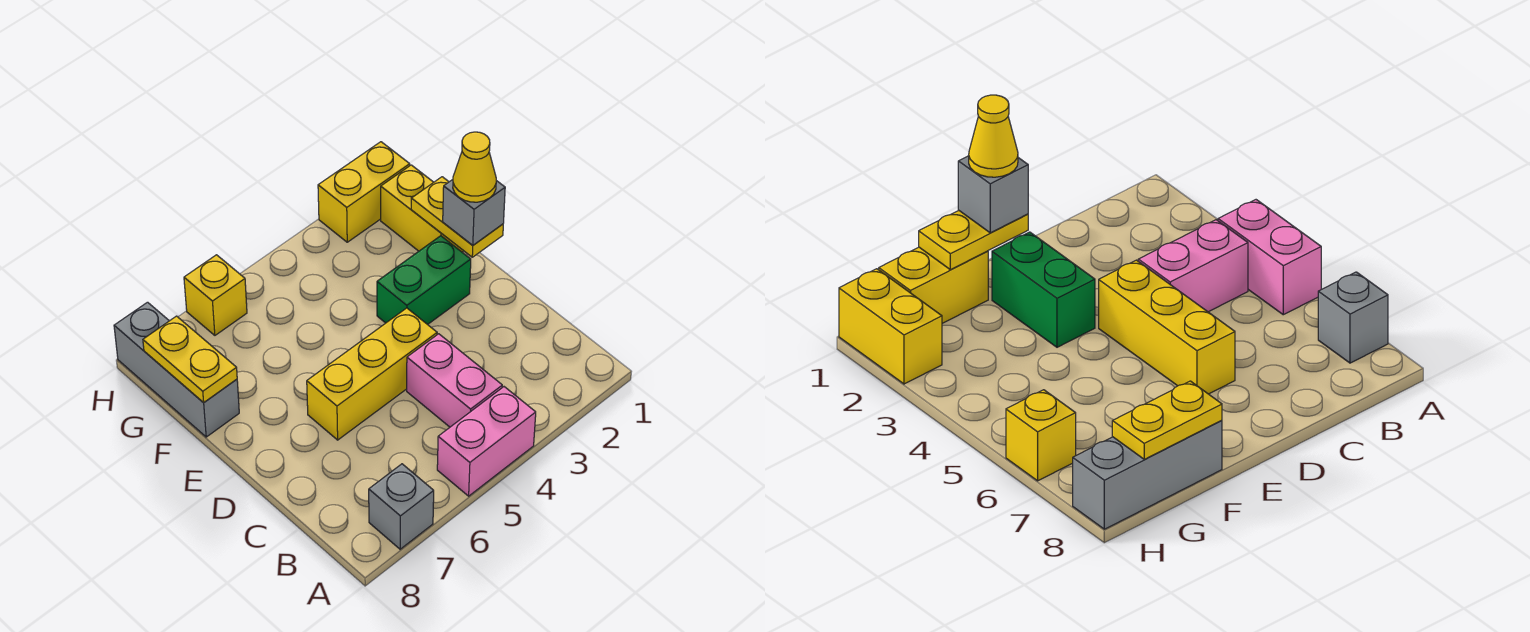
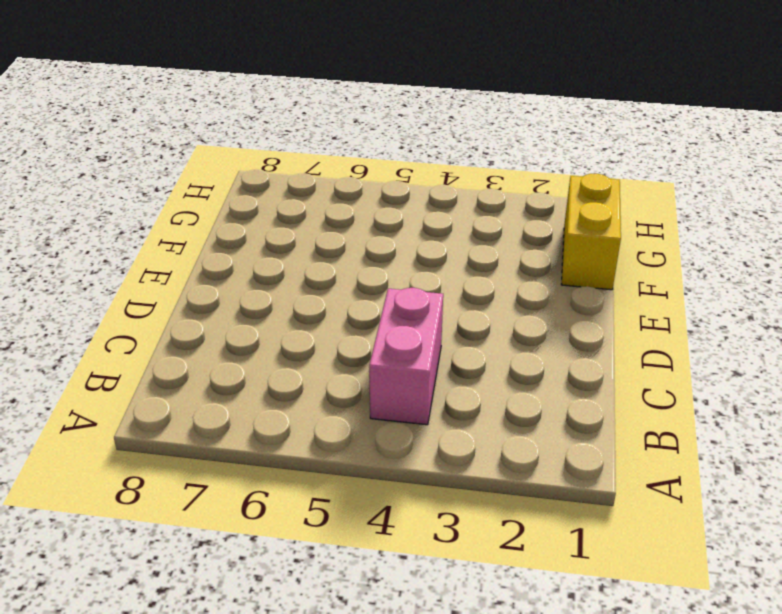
none -> pink brick A4:A5 level 1
none -> grey brick A7 level 1
none -> yellow brick D4:D6 level 1

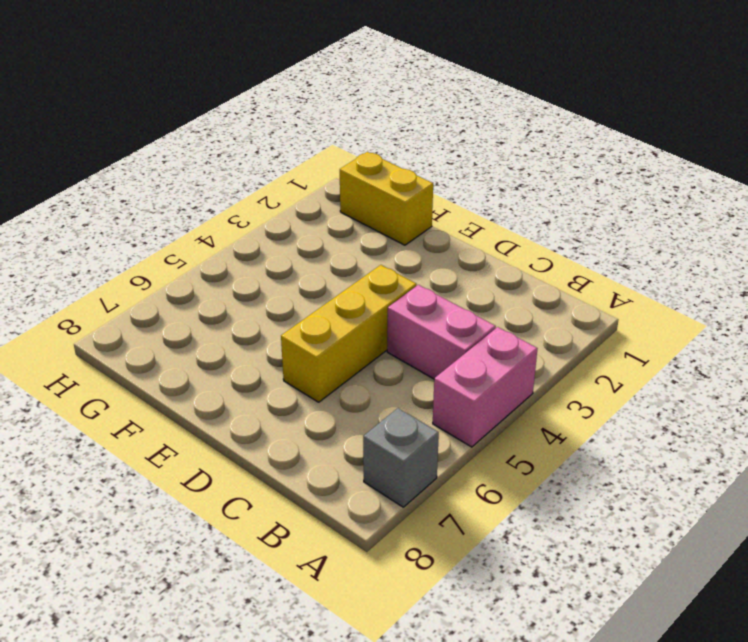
none -> green brick E2:E3 level 1
none -> grey brick F8:H8 level 1
none -> yellow brick H1:H2 level 1

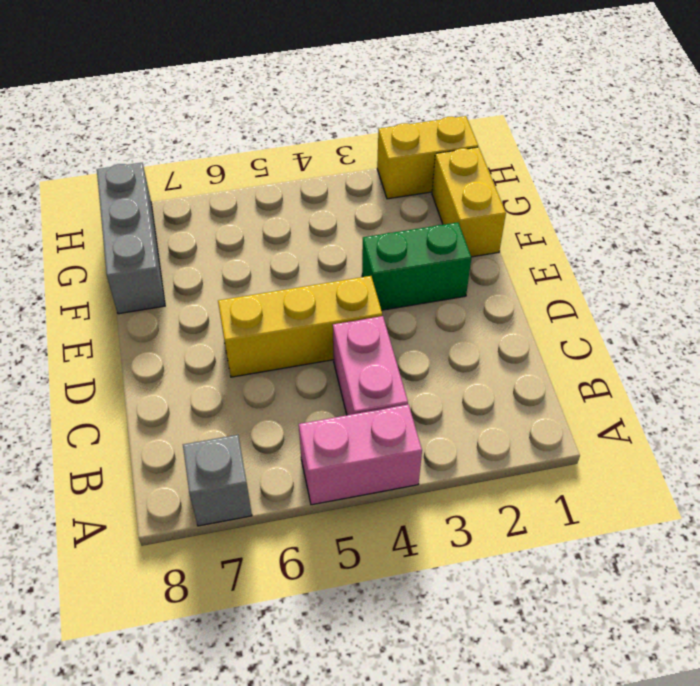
none -> yellow brick H6 level 1
none -> yellow plate E1:F1 level 2
none -> yellow plate F8:G8 level 2

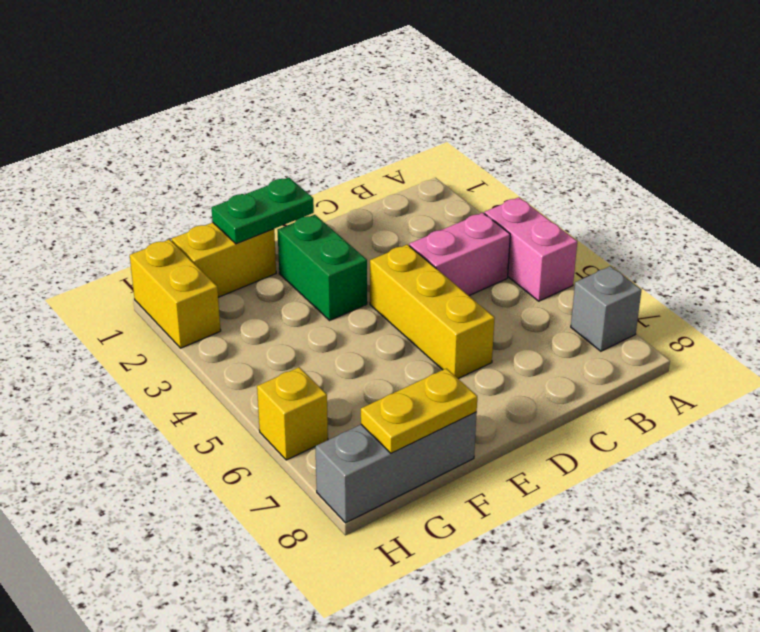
green plate E1:F1 level 2 -> yellow plate E1:F1 level 2
none -> grey brick E1 level 3
none -> yellow cone E1 level 4

